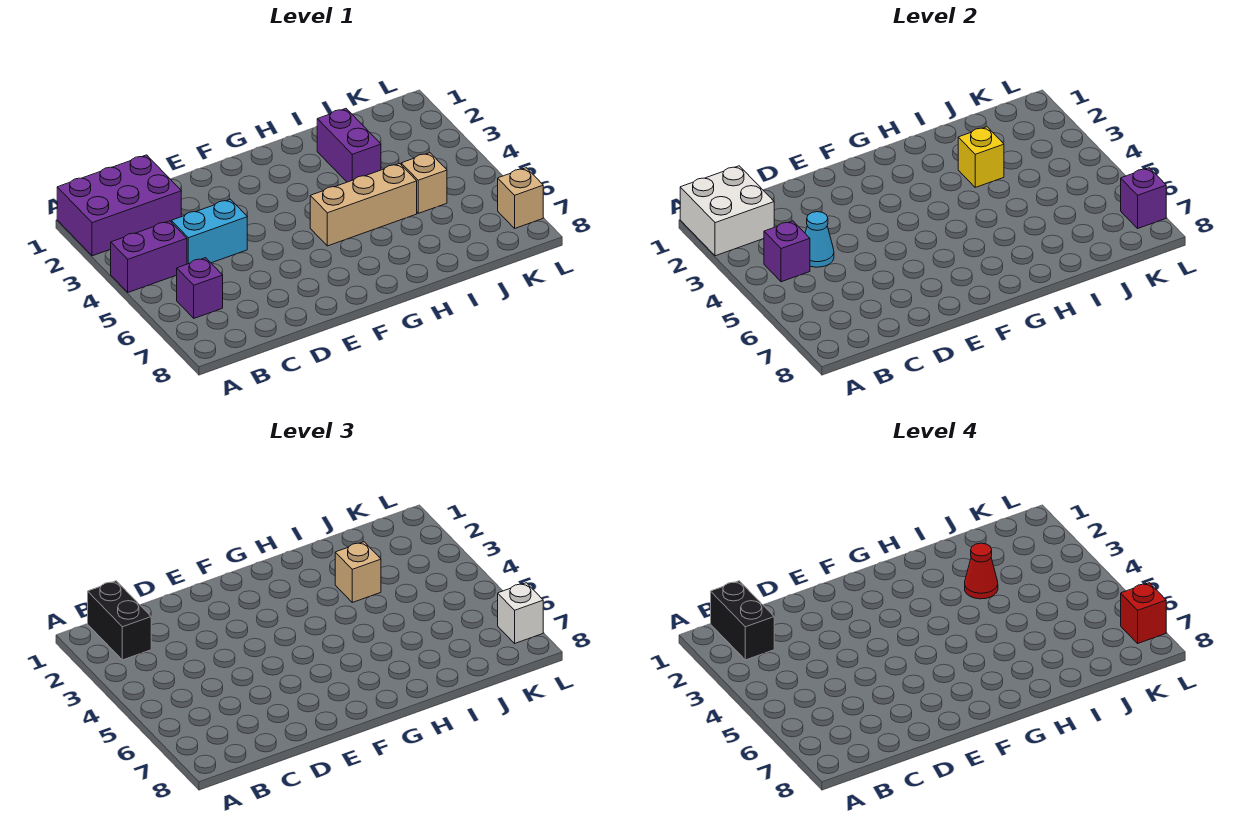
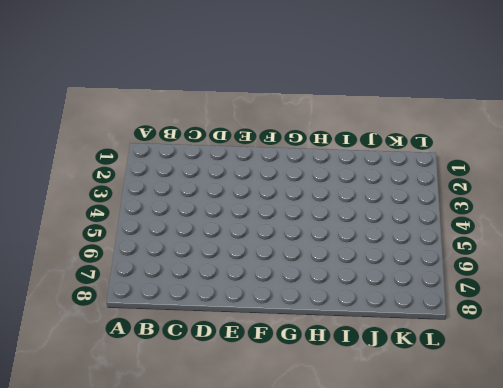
none -> purple brick A1:C2 level 1
none -> purple brick A4:B4 level 1
none -> purple brick B6 level 1

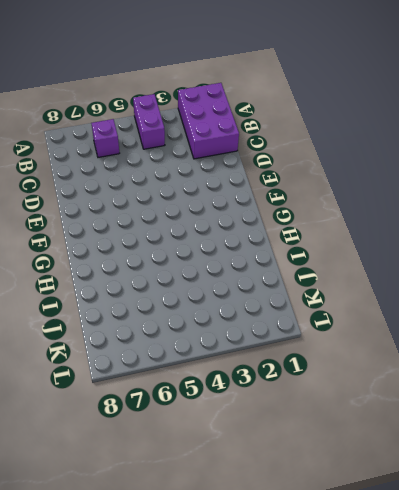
none -> cyan brick C4:D4 level 1
none -> tan brick G5:I5 level 1
none -> purple brick I2:I3 level 1

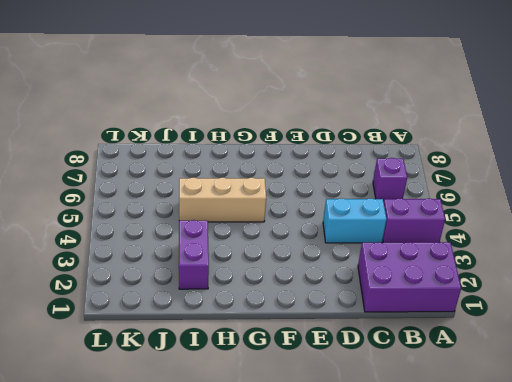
none -> tan brick J5 level 1
none -> tan brick L7 level 1
none -> white brick A1:B2 level 2

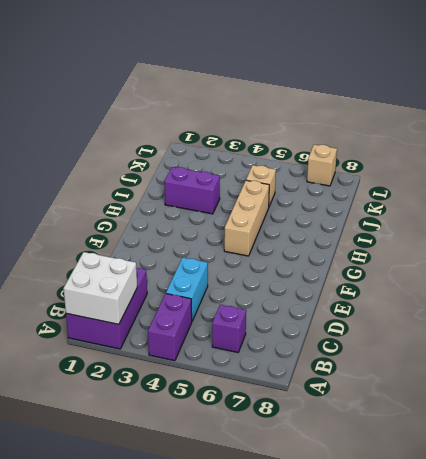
none -> purple brick B4 level 2
none -> cyan cone C4 level 2
none -> yellow brick I3 level 2

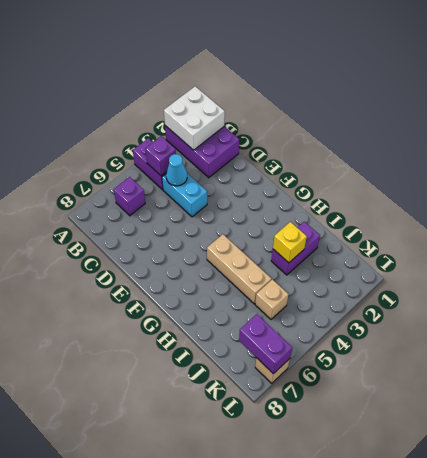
purple brick K7:L7 level 2 -> purple brick L7 level 2
none -> black brick B1:B2 level 3
none -> tan brick I3 level 3
none -> white brick L7 level 3

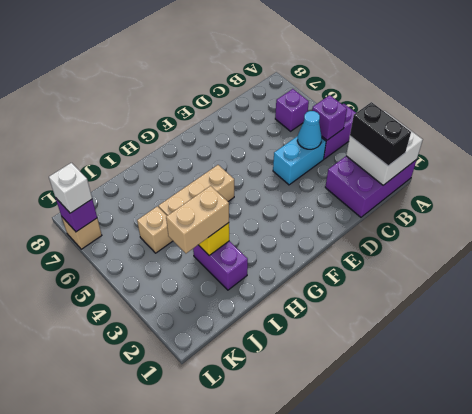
tan brick I3:J3 level 3 -> tan brick I3 level 3
none -> black brick B1:B2 level 4
none -> red cone I3 level 4
none -> red brick L7 level 4

